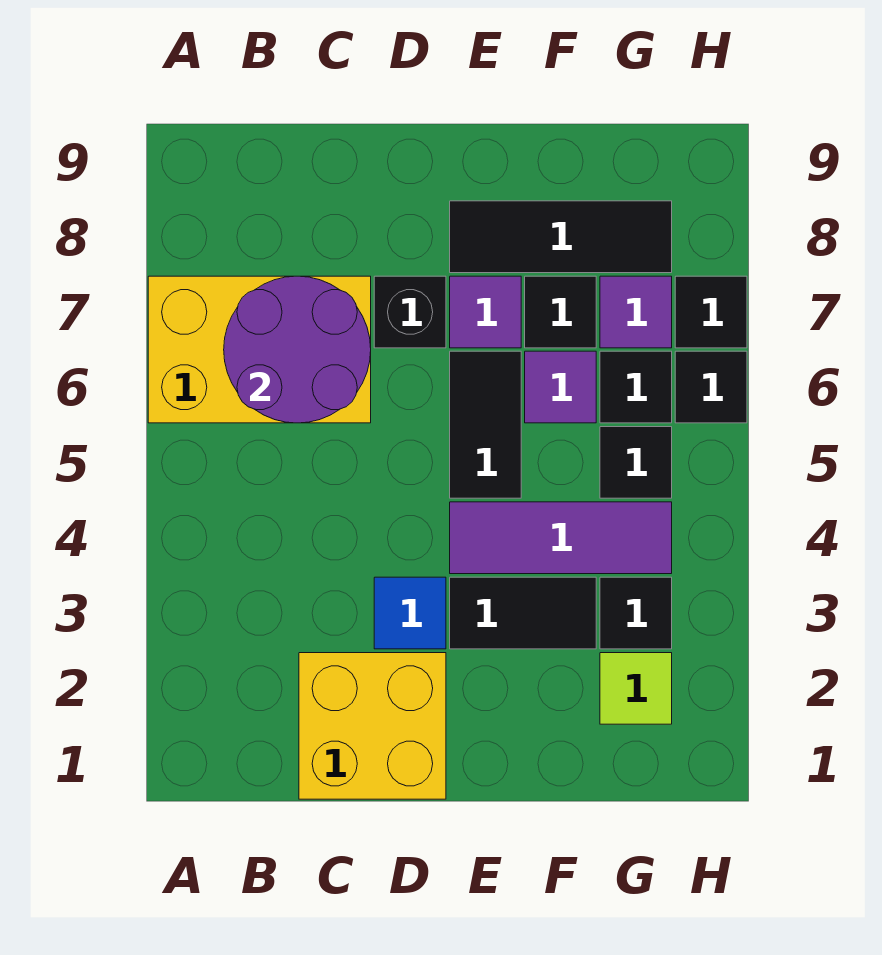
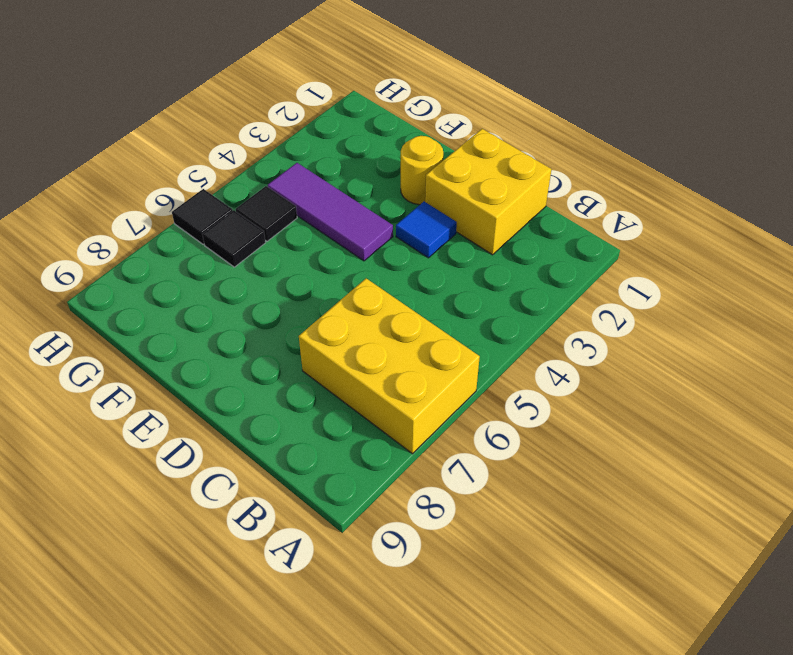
yellow round brick E2 level 1 -> none
none -> black brick D7 level 1
none -> black tile E3:F3 level 1
none -> black tile E5:E6 level 1

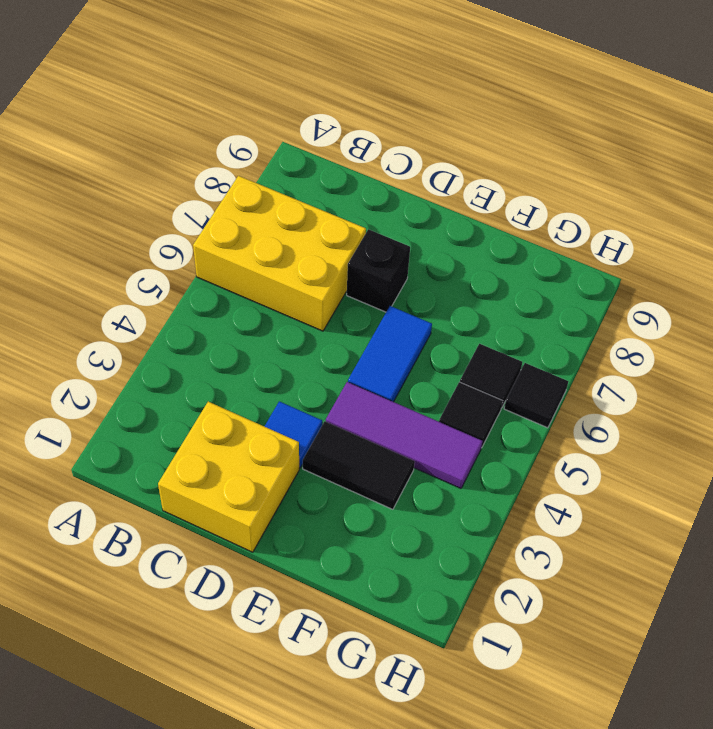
blue tile E5:E6 level 1 -> black tile E5:E6 level 1
none -> purple tile E7 level 1
none -> black tile E8:G8 level 1
none -> purple tile F6 level 1

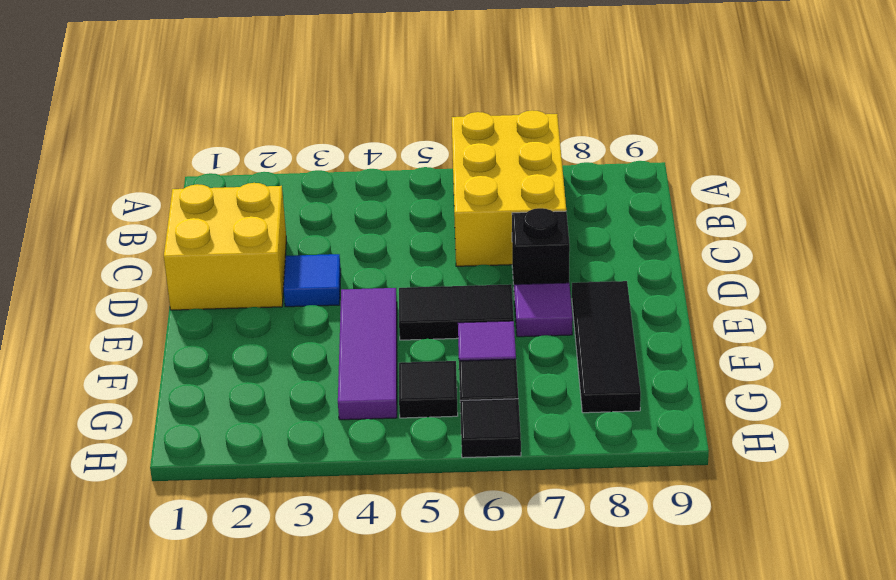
none -> black tile E3:F3 level 1
none -> black tile F7 level 1
none -> lime tile G2 level 1

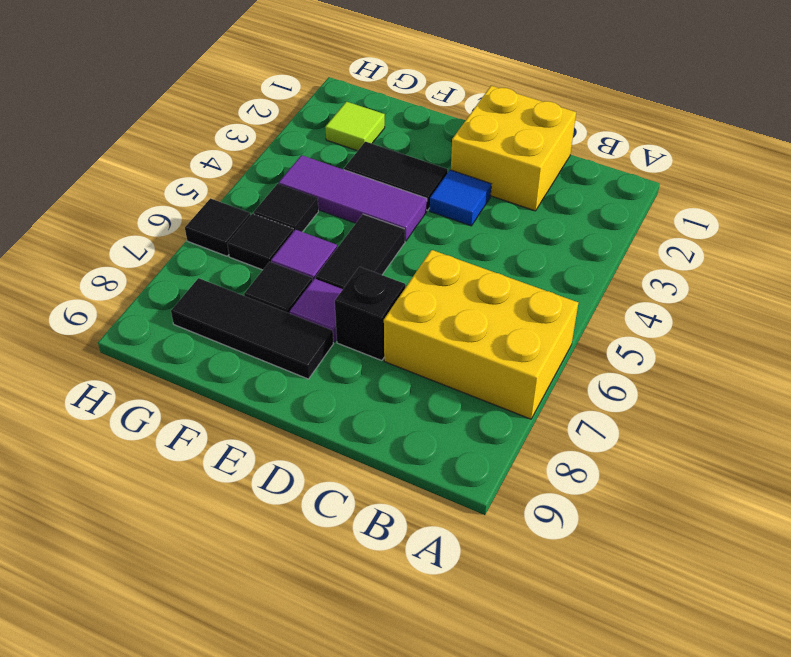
none -> black tile G3 level 1
none -> purple tile G7 level 1
none -> black tile H7 level 1

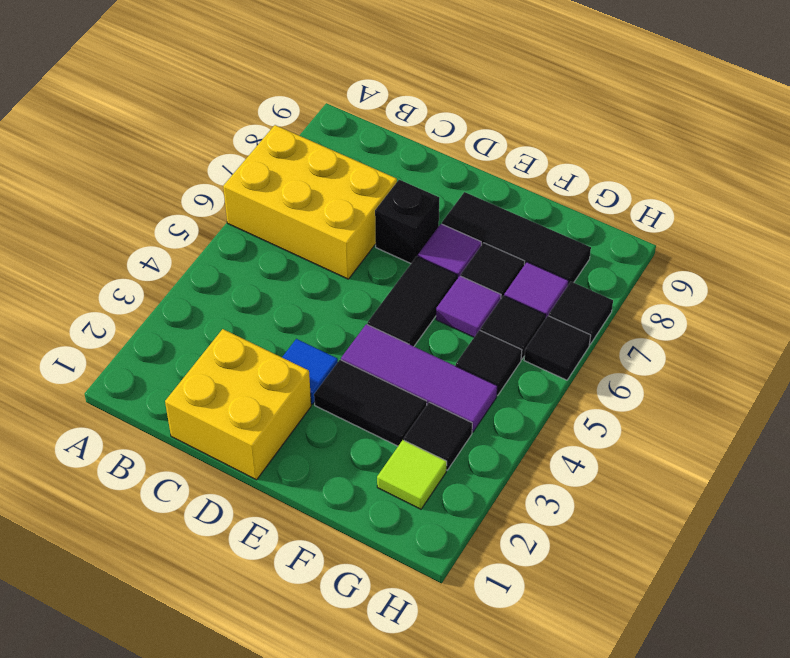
none -> purple round brick B6:C7 level 2

